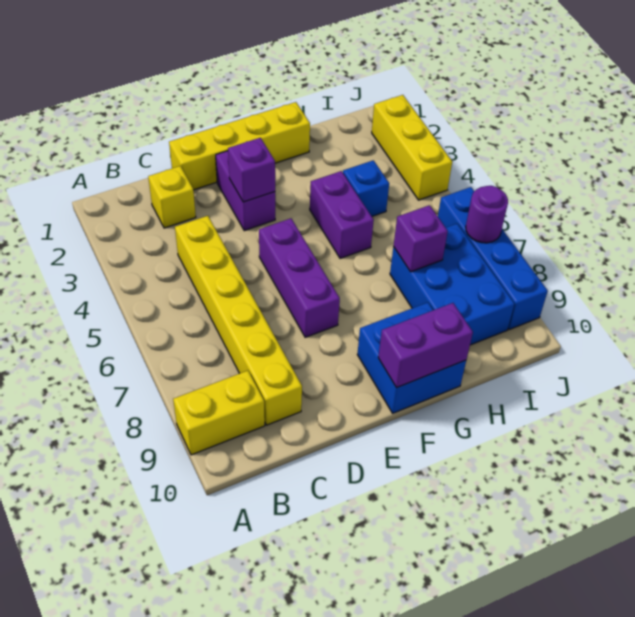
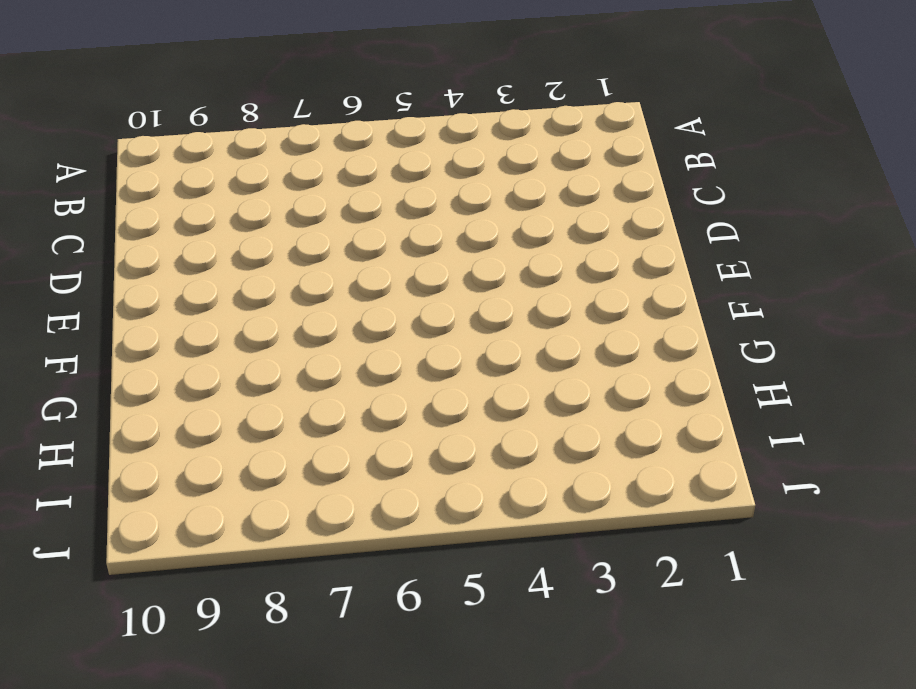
none -> yellow brick A9:B9 level 1
none -> yellow brick C2 level 1
none -> yellow brick C4:C9 level 1

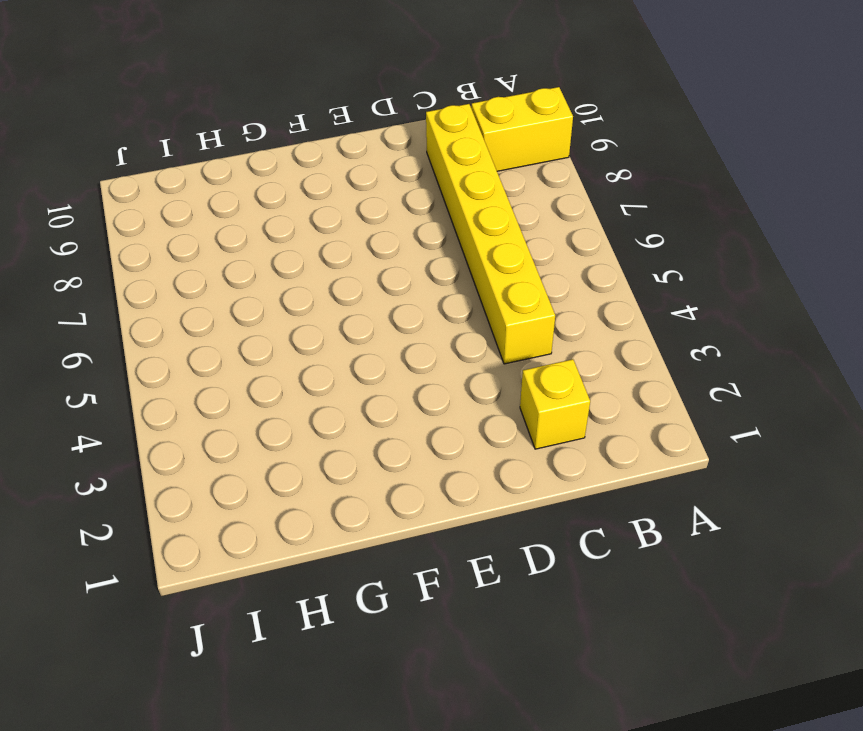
none -> yellow brick D1:G1 level 1
none -> purple brick E2:E3 level 1
none -> purple brick E5:E7 level 1

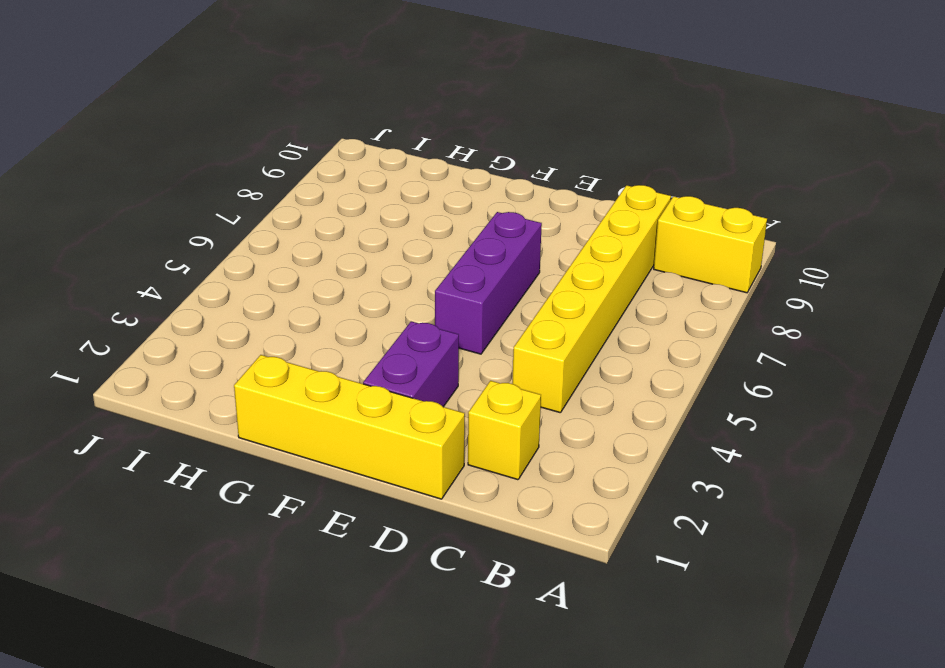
none -> blue brick F9:G10 level 1
none -> purple brick G4:G5 level 1
none -> blue brick H4 level 1

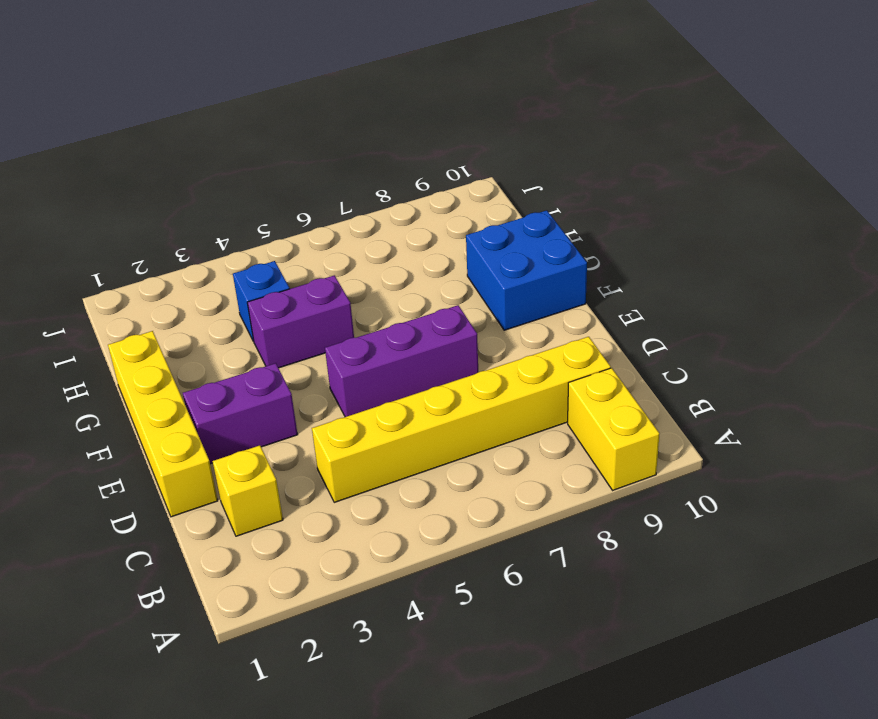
none -> blue brick H7:I9 level 1
none -> yellow brick J2:J4 level 1
none -> blue brick J6:J9 level 1

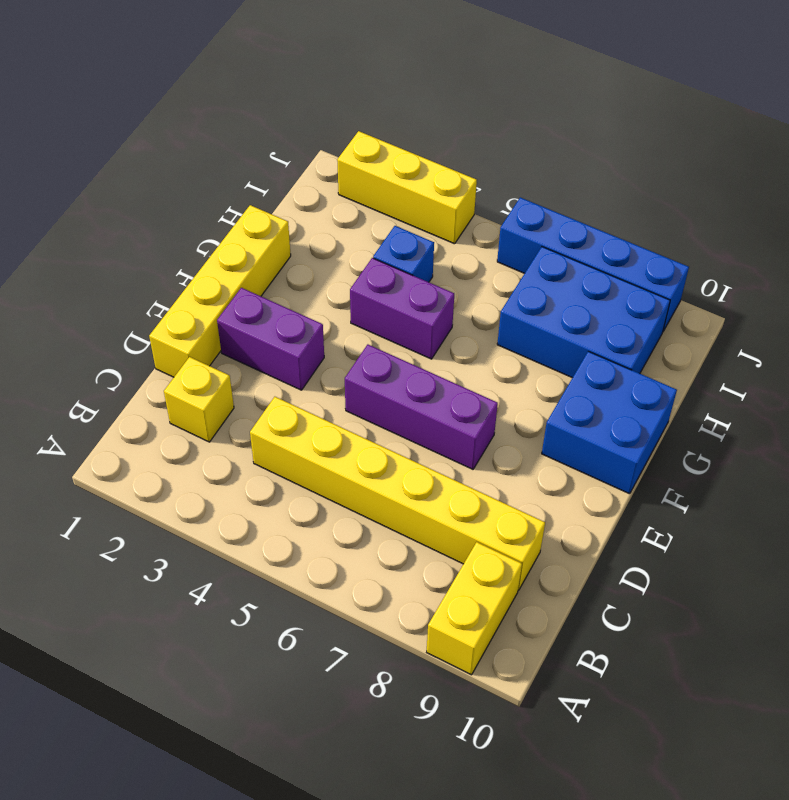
none -> purple brick E3 level 2
none -> purple brick F10:G10 level 2
none -> purple brick H7 level 2

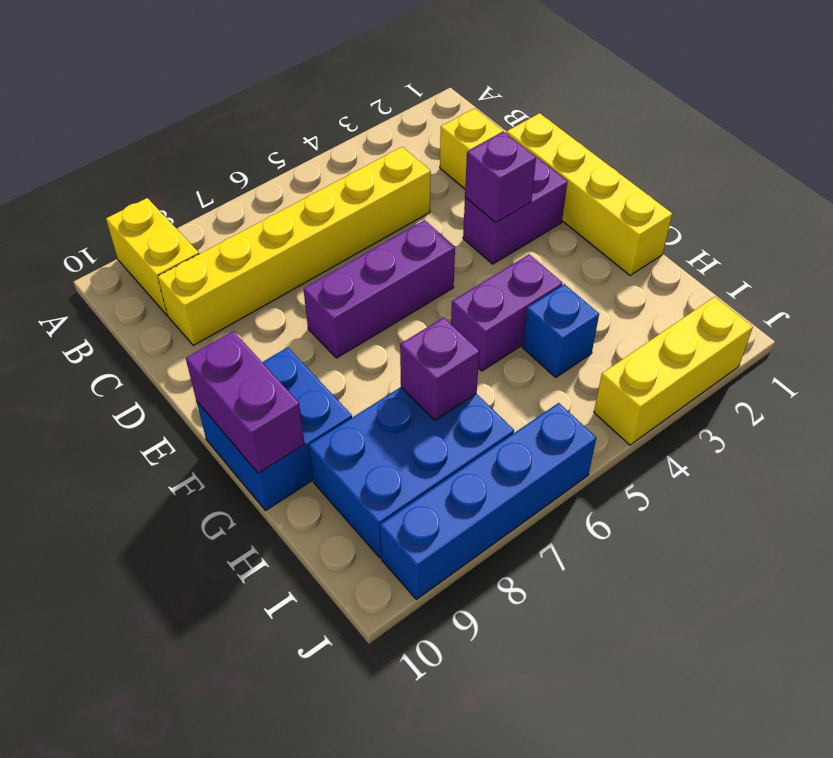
none -> purple round brick J7 level 2

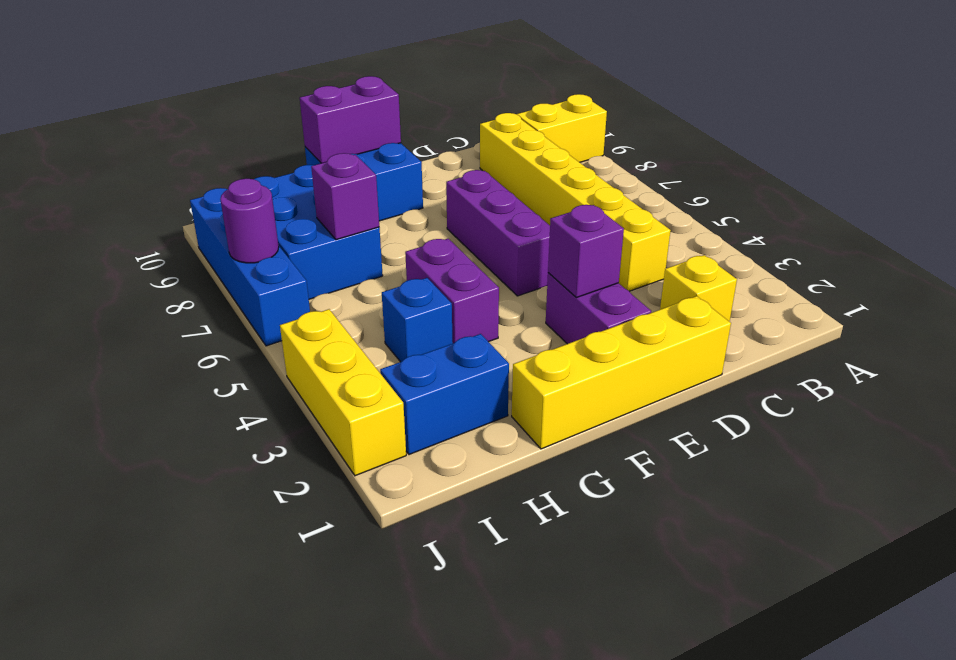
blue brick H2:I2 level 1 -> none

